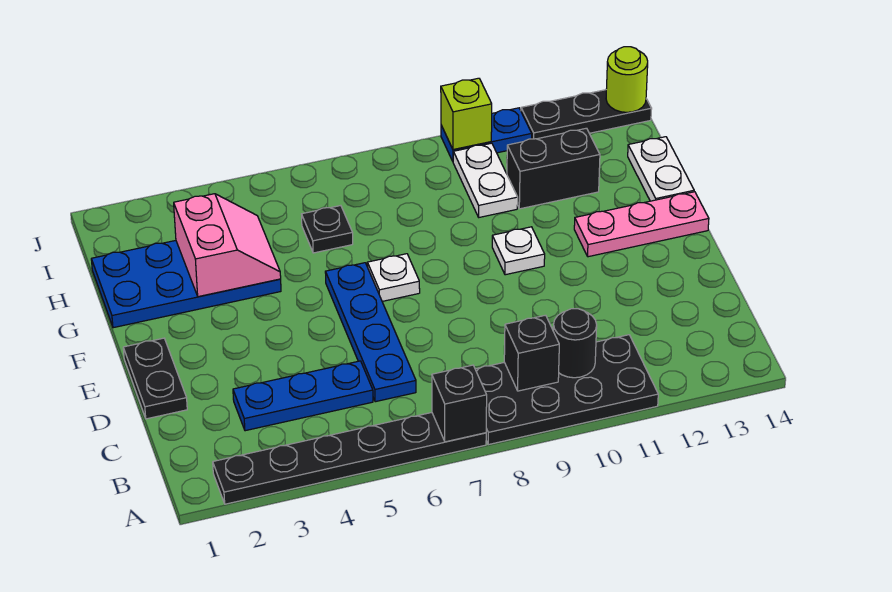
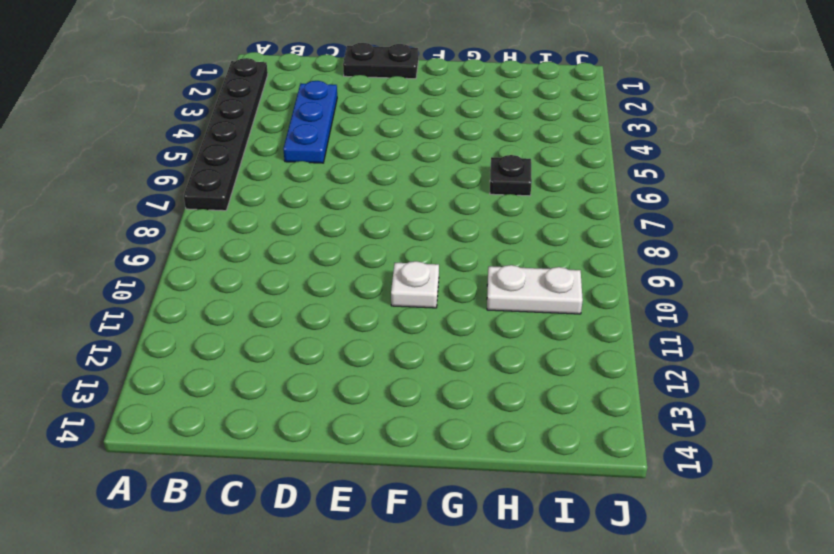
none -> black plate A8:B11 level 1
none -> blue plate C6:F6 level 1
none -> white plate F7 level 1

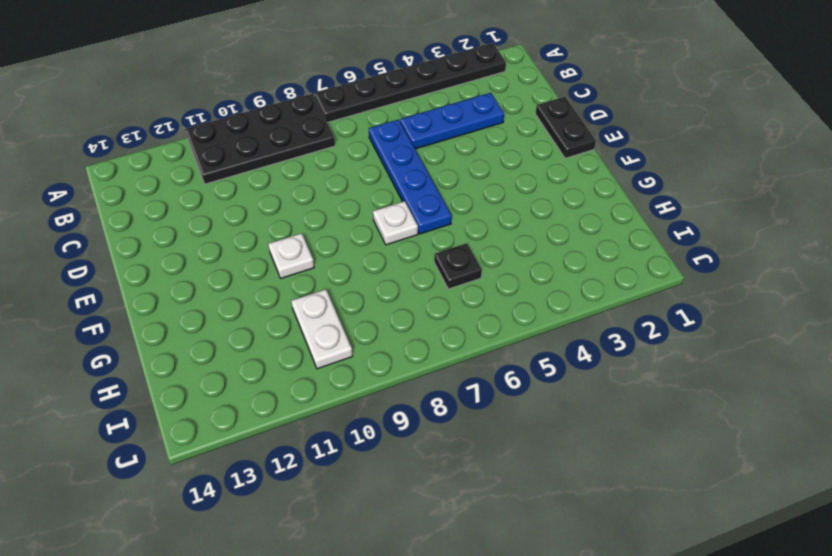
none -> pink plate F12:F14 level 1
none -> blue plate G1:H4 level 1
none -> white plate G14:H14 level 1

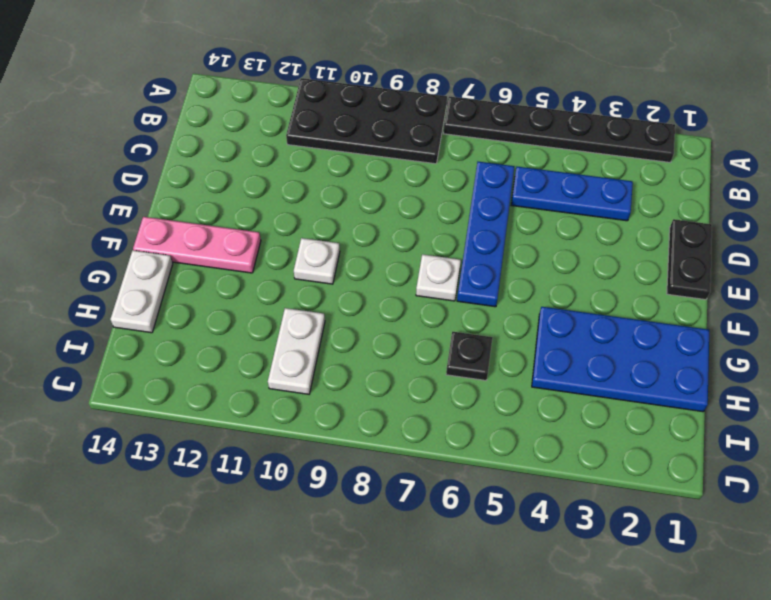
none -> black brick H11:H12 level 1
none -> blue plate J10:J11 level 1
none -> black plate J12:J14 level 1

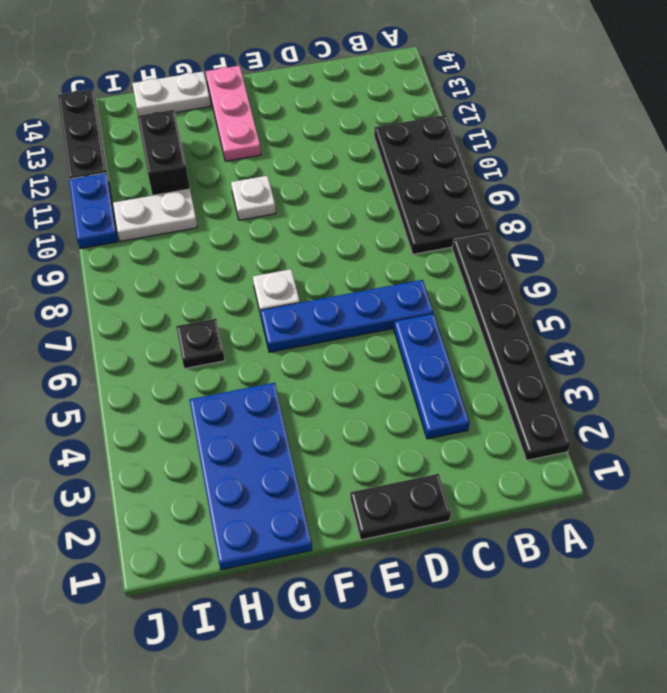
none -> black brick A7 level 2
none -> black brick B9 level 2
none -> black round brick B10 level 2

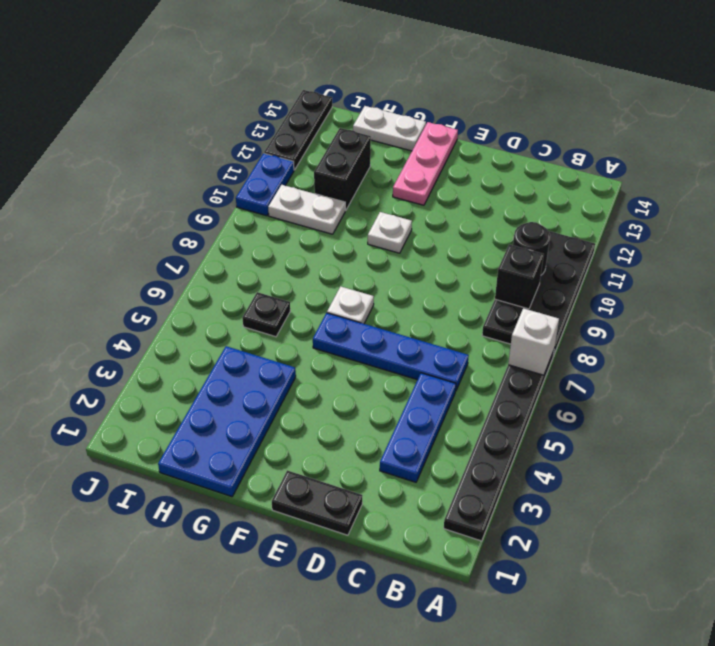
white brick A7 level 2 -> black brick A7 level 2
none -> pink slope G3:H4 level 2 top 3
none -> lime brick J10 level 2
none -> lime round brick J14 level 2

